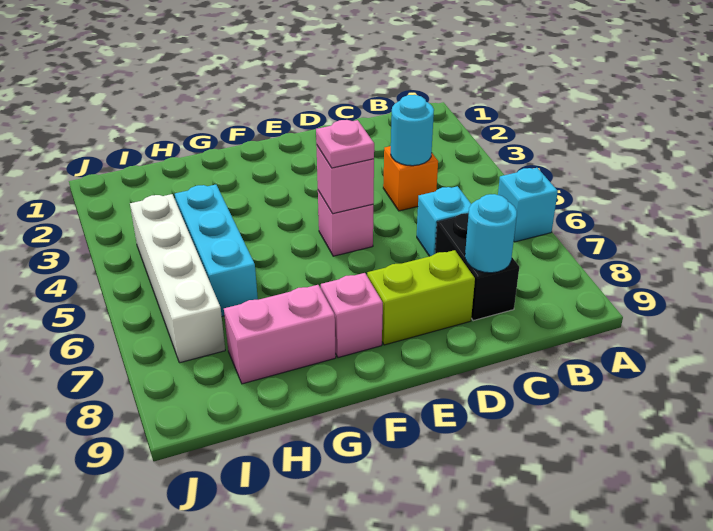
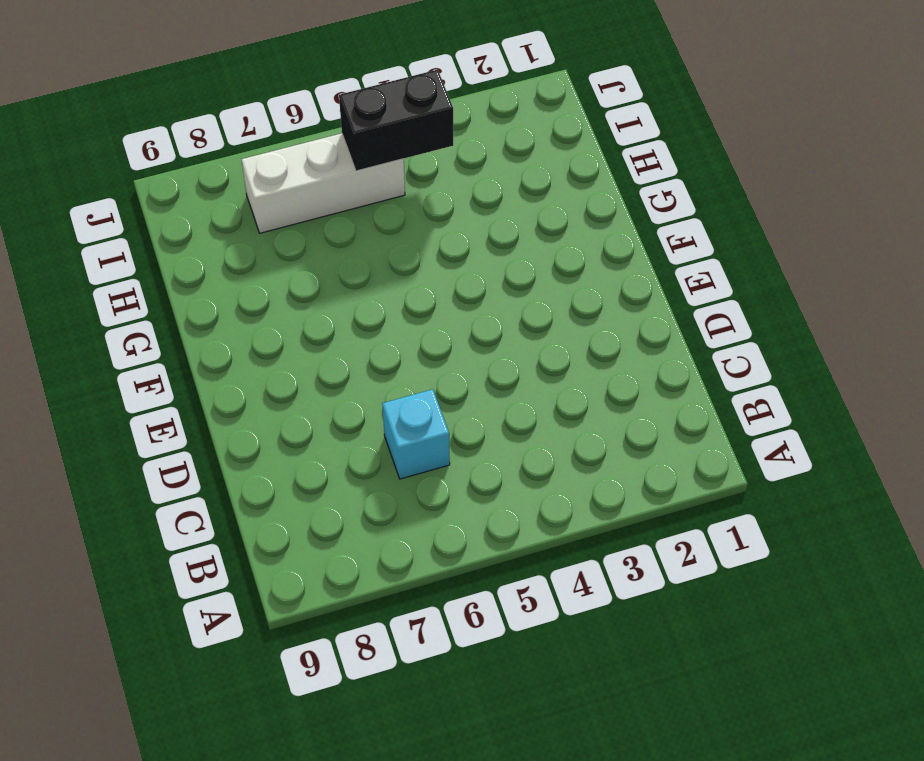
black brick I4:I5 level 2 -> black brick C7:C8 level 1
white brick I5:I7 level 1 -> white brick I4:I7 level 1
none -> cyan brick A6 level 1
none -> orange brick C4 level 1
none -> lime brick D8:E8 level 1

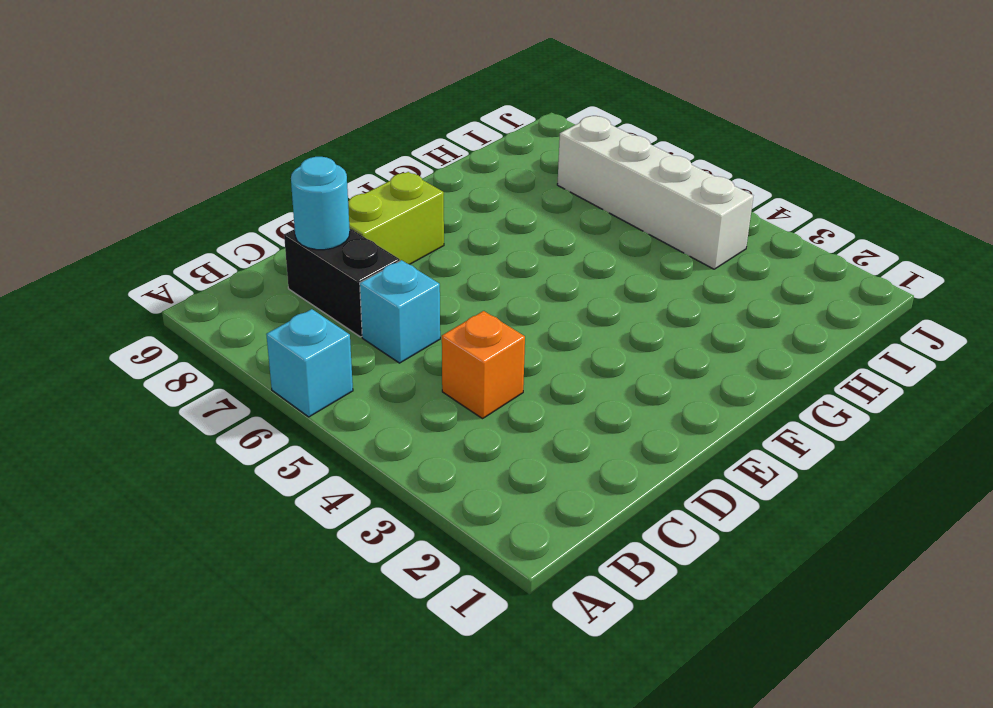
none -> pink brick E5 level 1
none -> pink brick F8 level 1
none -> pink brick G8:H8 level 1

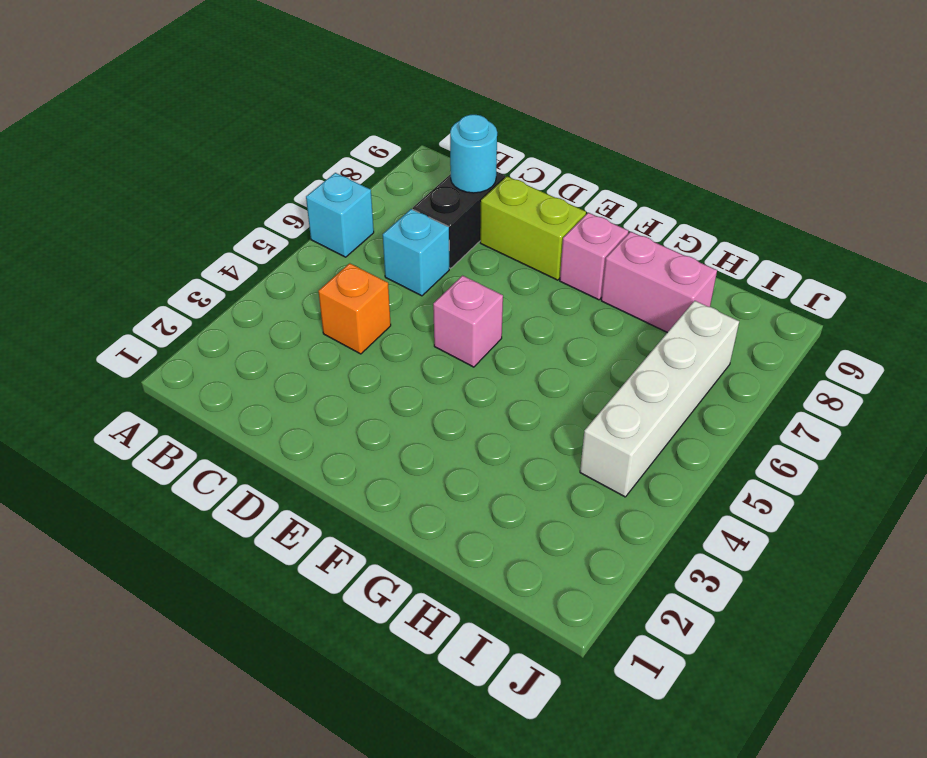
none -> cyan brick H4:H6 level 1
none -> cyan round brick C4 level 2
none -> pink brick E5 level 2

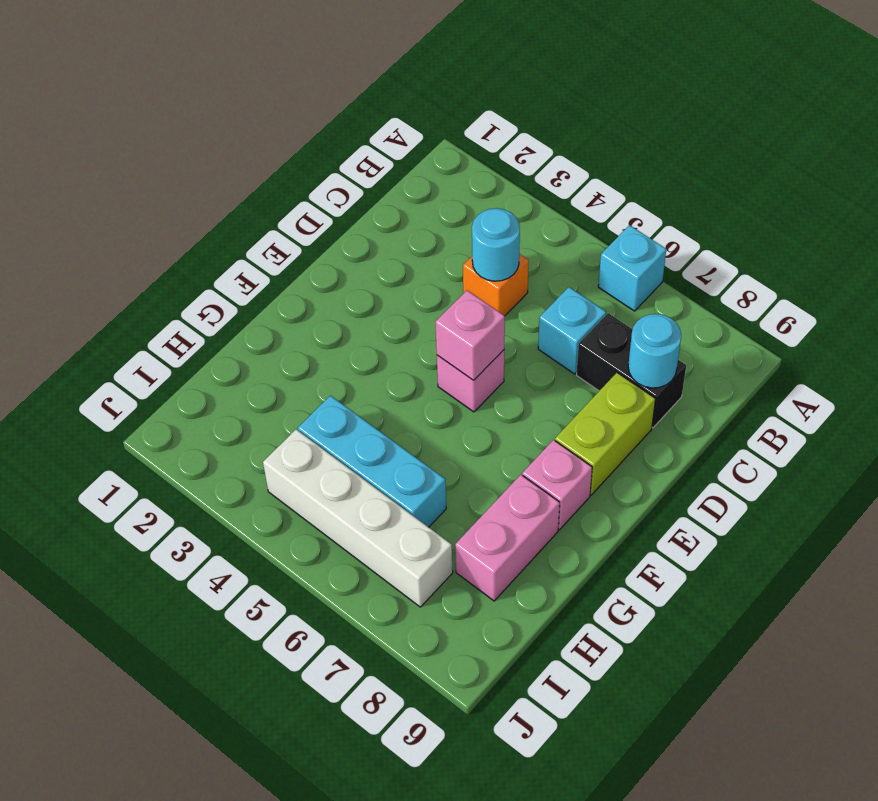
none -> pink plate E5 level 3

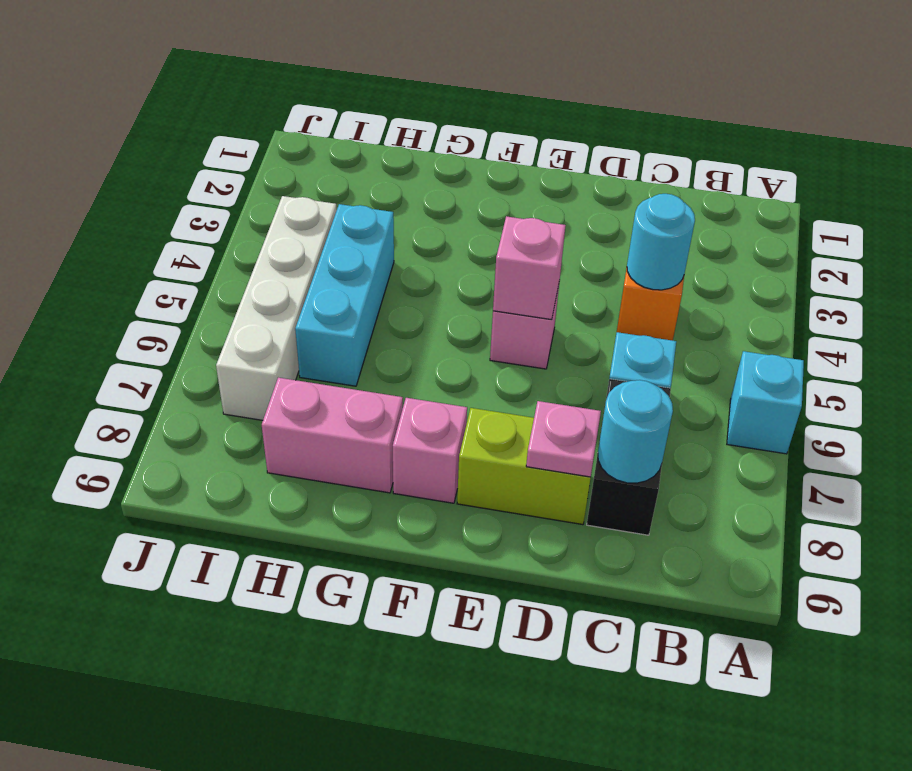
pink plate D8 level 2 -> pink plate E5 level 3

